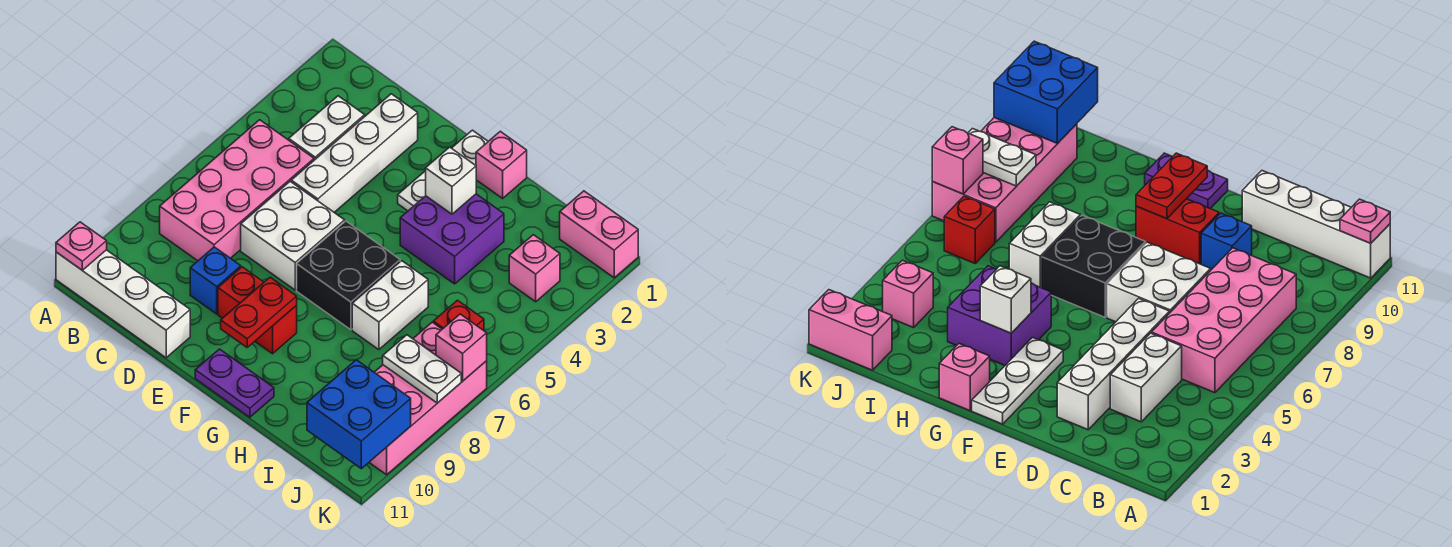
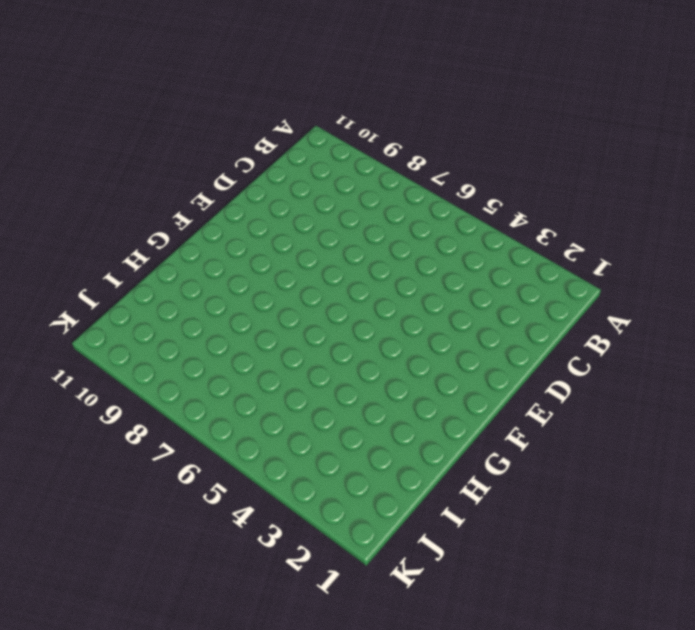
none -> white brick A11:D11 level 1
none -> pink brick B5:C8 level 1
none -> white brick C3:C4 level 1

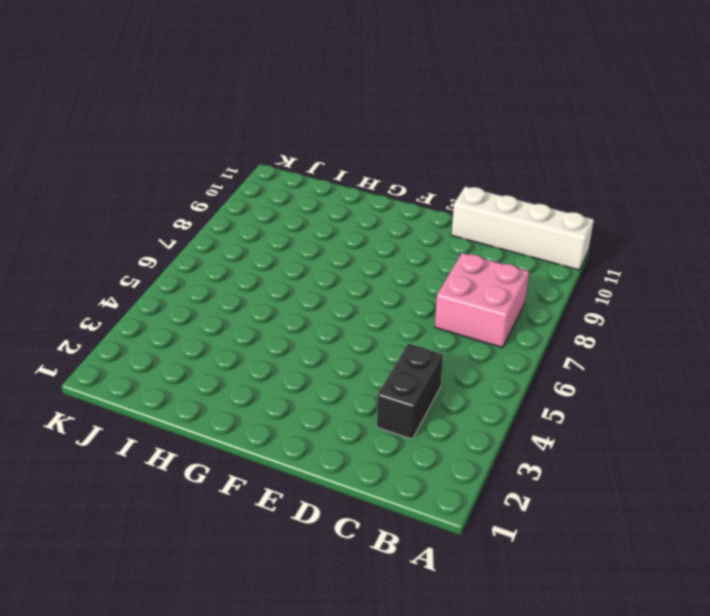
pink brick B7:C8 level 1 -> pink brick B5:C8 level 1
black brick C3:C4 level 1 -> white brick C3:C4 level 1
none -> white brick D2:D5 level 1
none -> white brick D6:E7 level 1
none -> blue brick D9 level 1

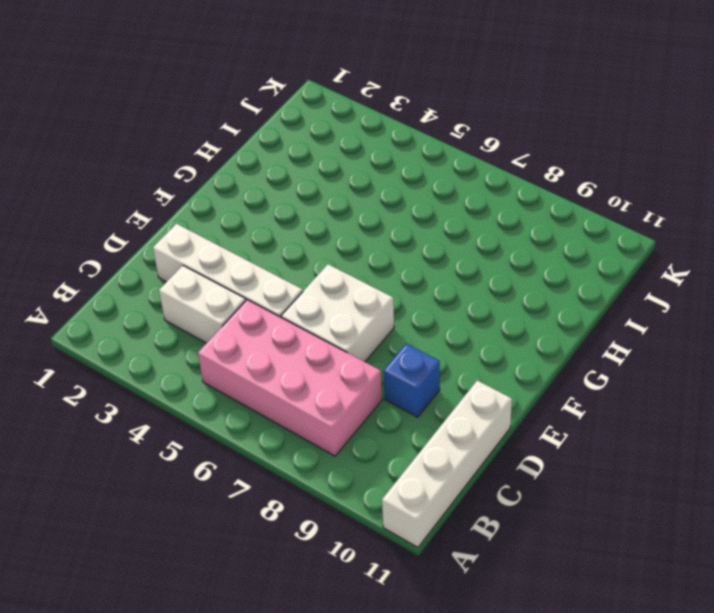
none -> red brick E9:F9 level 1
none -> white plate F1:F3 level 1
none -> black brick F6:G7 level 1

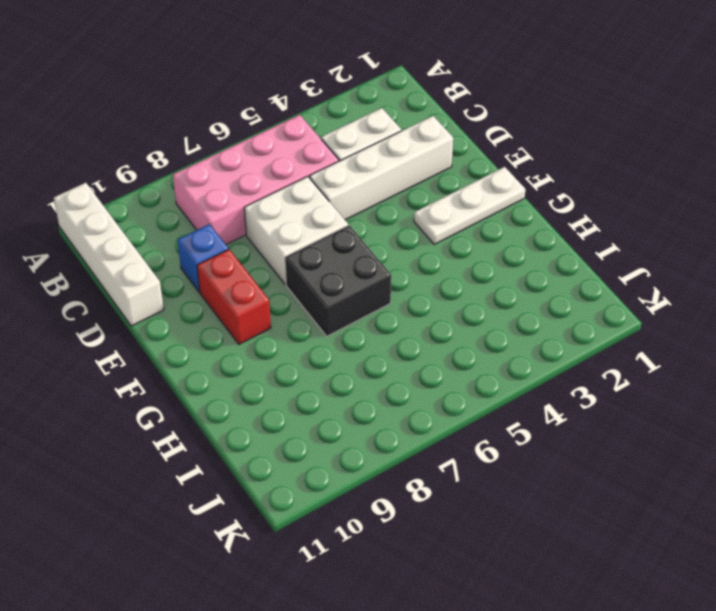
none -> purple plate F11:G11 level 1
none -> pink brick G1 level 1
none -> purple brick G3:H4 level 1

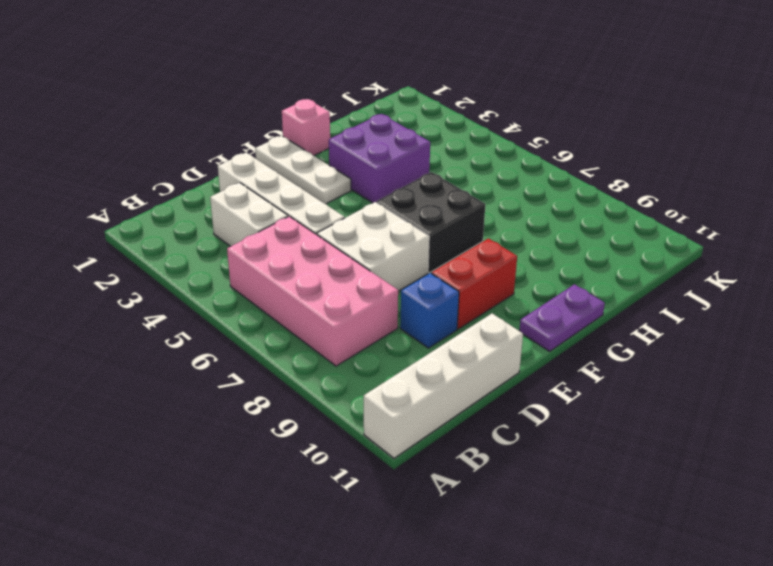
none -> white brick H6:H7 level 1
none -> pink brick J1:K1 level 1
none -> pink brick J3 level 1

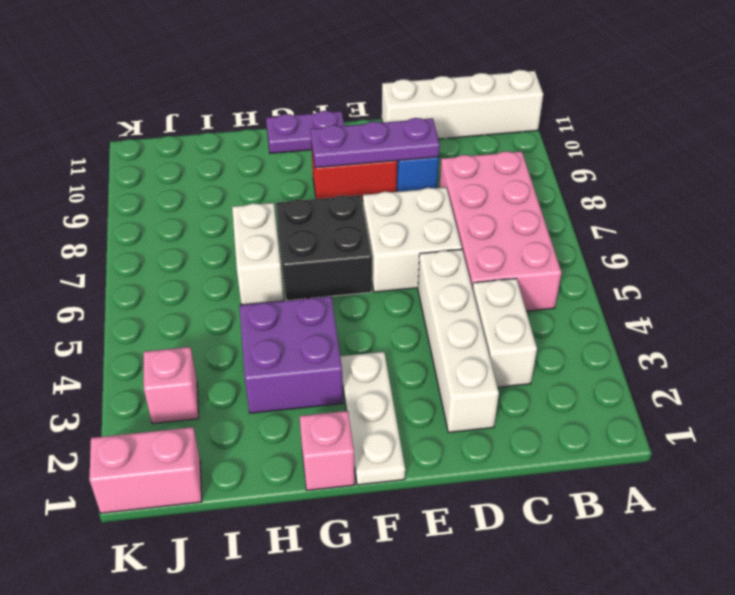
purple plate D9:F9 level 2 -> red plate F9:F10 level 2
none -> red brick J6 level 1
none -> pink brick J7:K10 level 1
none -> pink plate A11 level 2

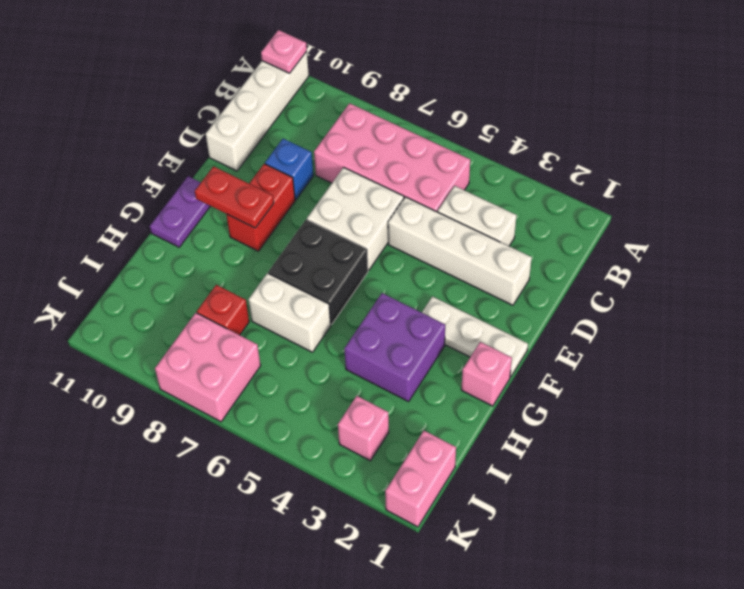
red brick I8 level 1 -> red brick J6 level 1
pink brick J7:K8 level 1 -> pink brick J7:K10 level 1
none -> white brick G3 level 2
none -> white plate J8:K8 level 2
none -> blue brick J10:K11 level 2

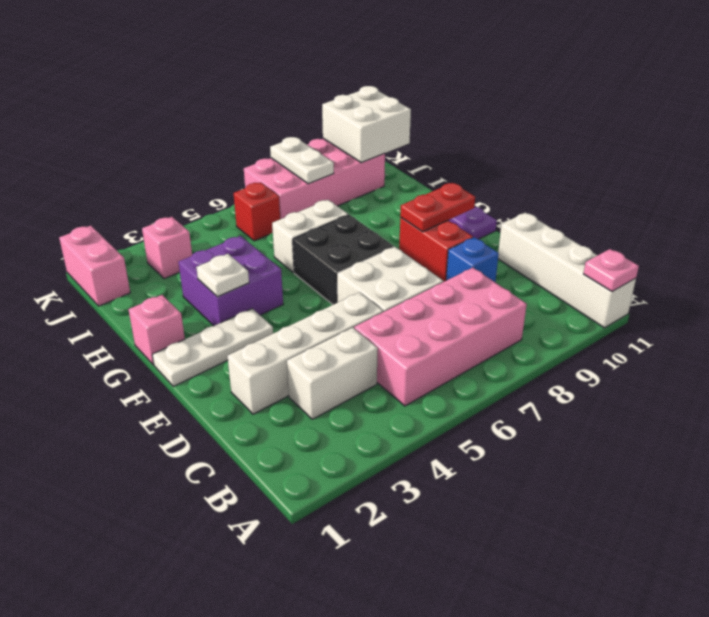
white plate G3 level 2 -> white brick G3 level 2
white brick J10:K11 level 2 -> blue brick J10:K11 level 2
none -> pink brick K7 level 2

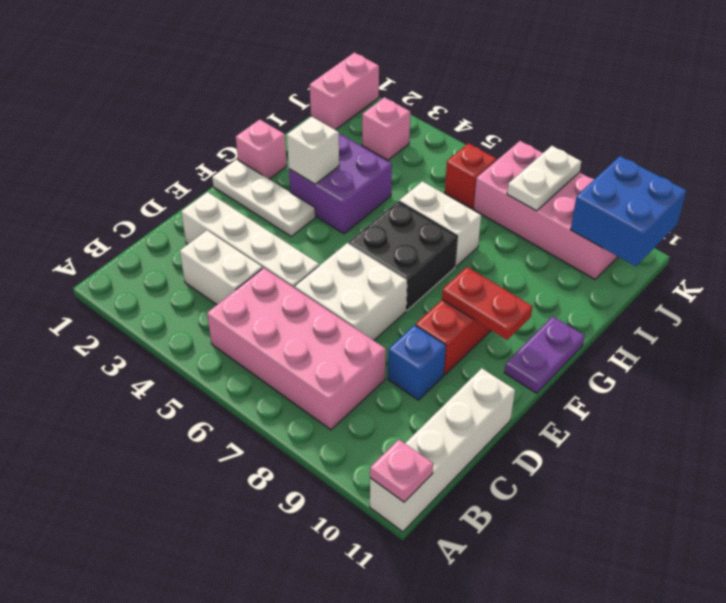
none -> pink brick K7 level 2

